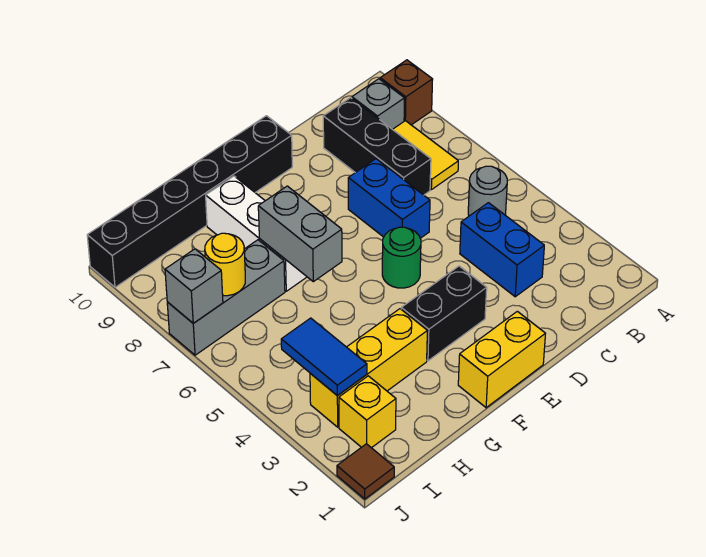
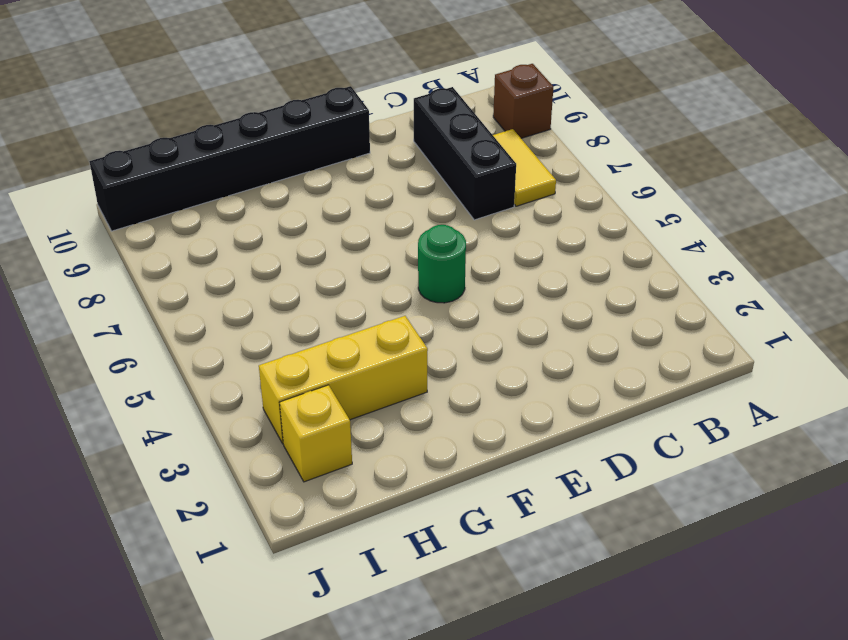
none -> grey round brick B5 level 1
none -> grey brick B9 level 1
none -> blue brick C3:C4 level 1

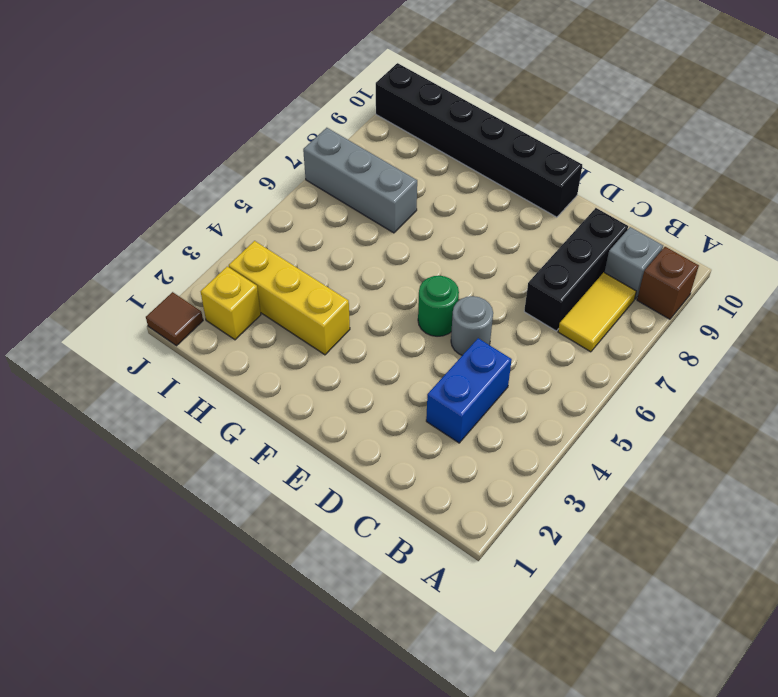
grey round brick D5 level 1 -> grey round brick B5 level 1
none -> blue brick D6:D7 level 1
none -> yellow brick E1:F1 level 1
none -> black brick E3:F3 level 1

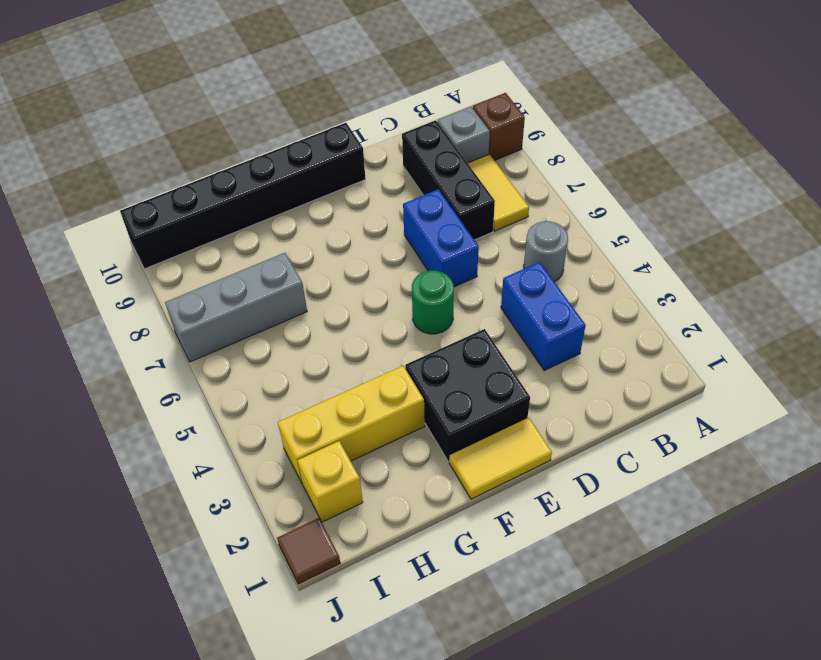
yellow tile E1:F1 level 1 -> yellow brick E1:F1 level 1
black brick E2:F3 level 1 -> black brick E3:F3 level 1
none -> white brick G7:G9 level 1
none -> grey brick G6:G7 level 2
none -> blue tile I3:I4 level 2

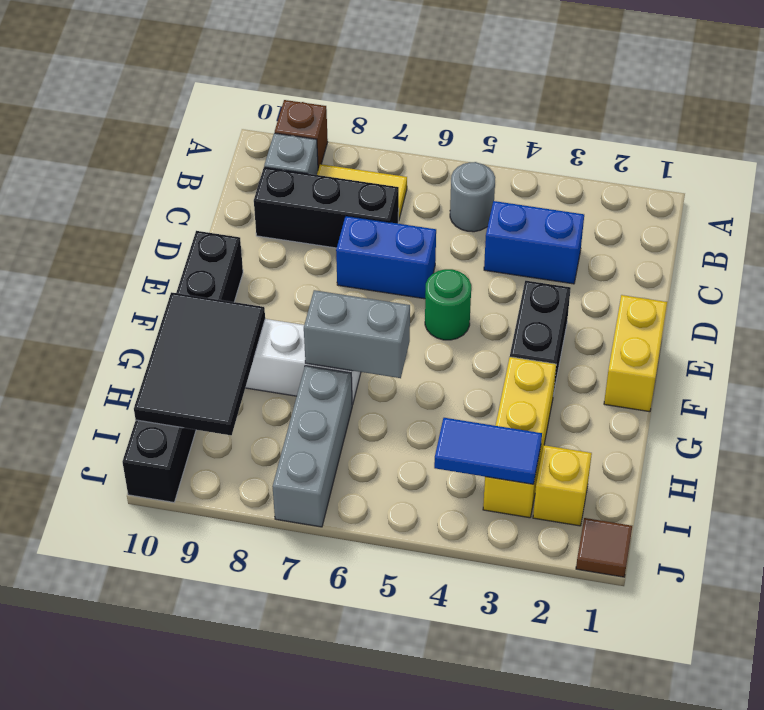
black tile G9:I10 level 2 -> none
none -> yellow round brick I7 level 2
none -> grey brick J7 level 2

